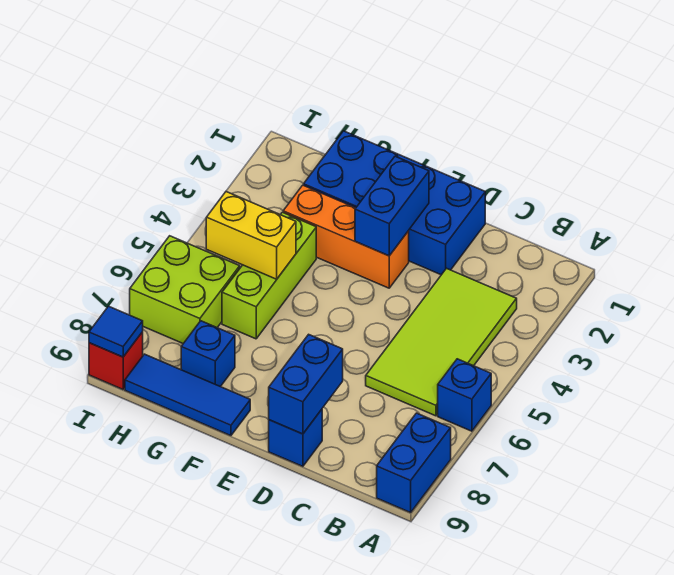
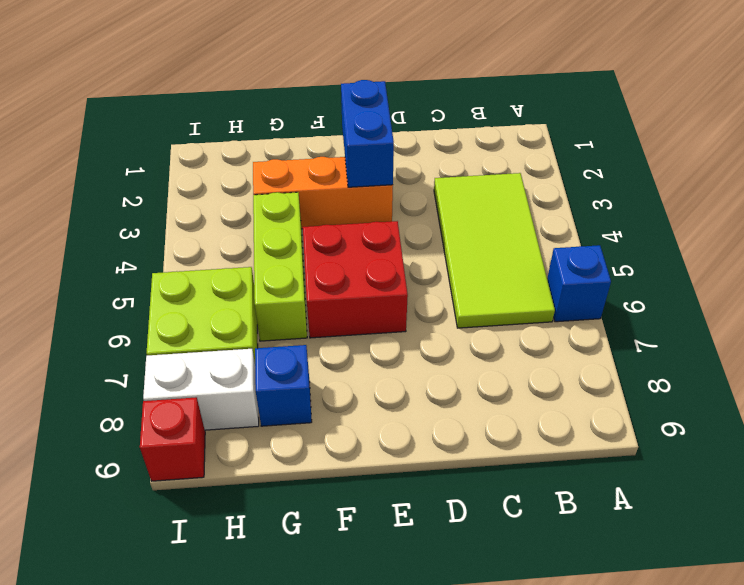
red brick E5:F6 level 1 -> none
white brick H8:I8 level 1 -> none
none -> blue brick A8:A9 level 1
none -> blue brick D1:G2 level 1
none -> blue brick D9 level 1

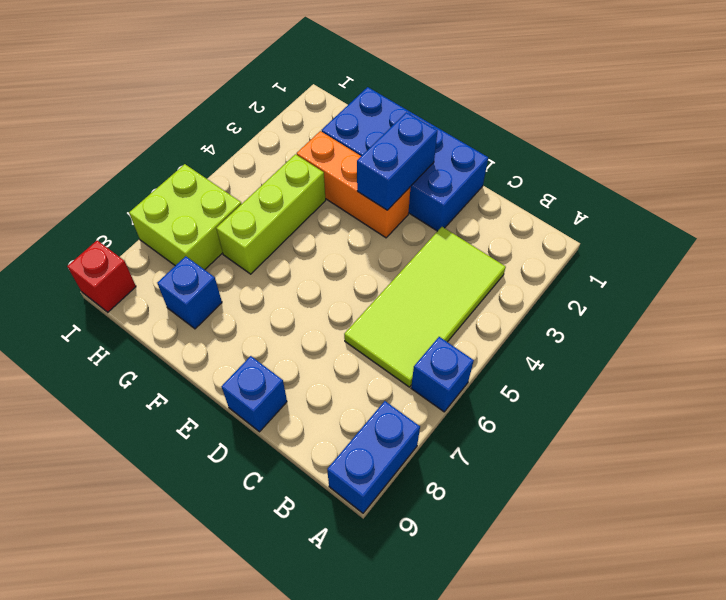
none -> blue tile F9:H9 level 1
none -> blue brick D8:D9 level 2
none -> yellow brick G5:H5 level 2

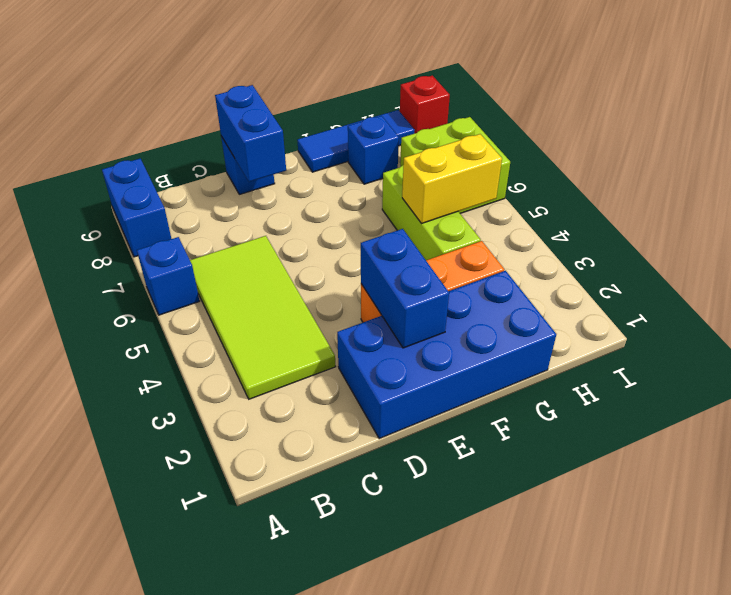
none -> blue tile I9 level 2

